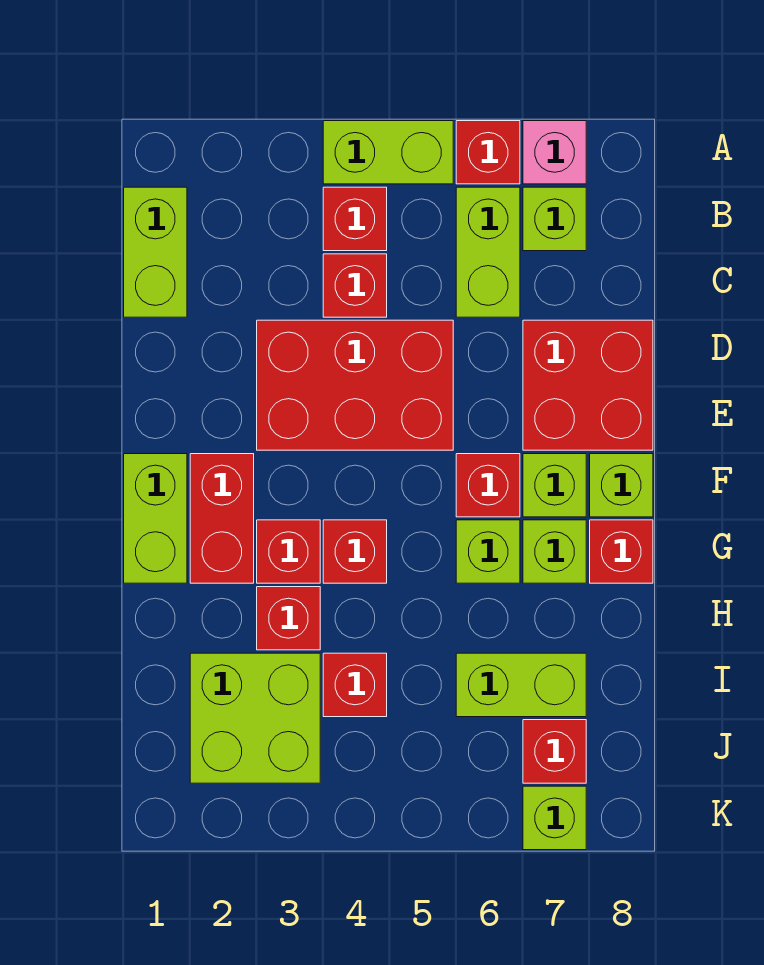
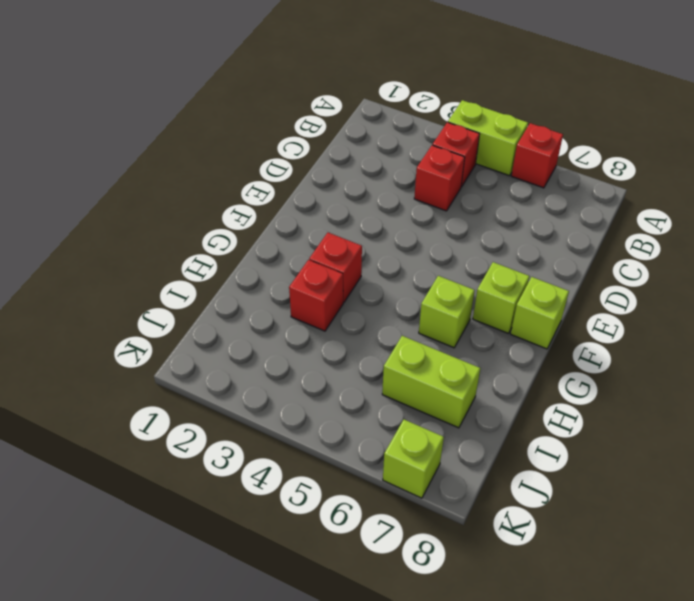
none -> pink brick A7 level 1
none -> lime brick B1:C1 level 1
none -> lime brick B6:C6 level 1

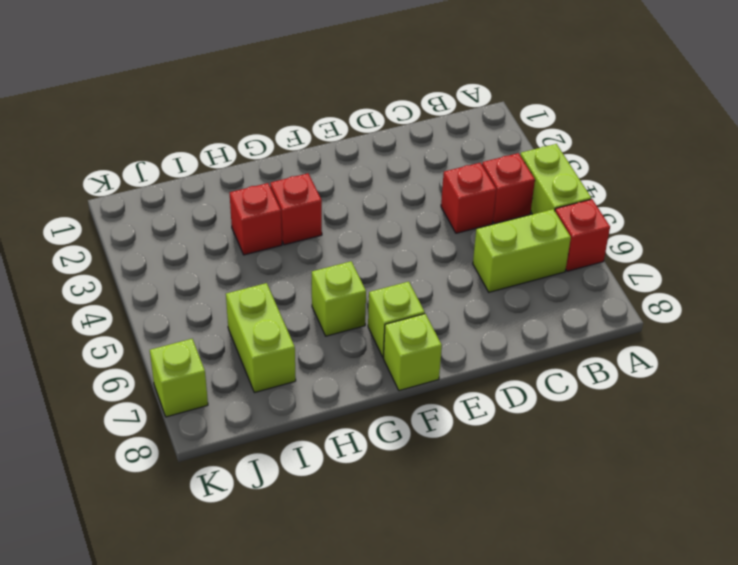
none -> pink brick A7 level 1
none -> lime brick B1:C1 level 1
none -> lime brick B7 level 1

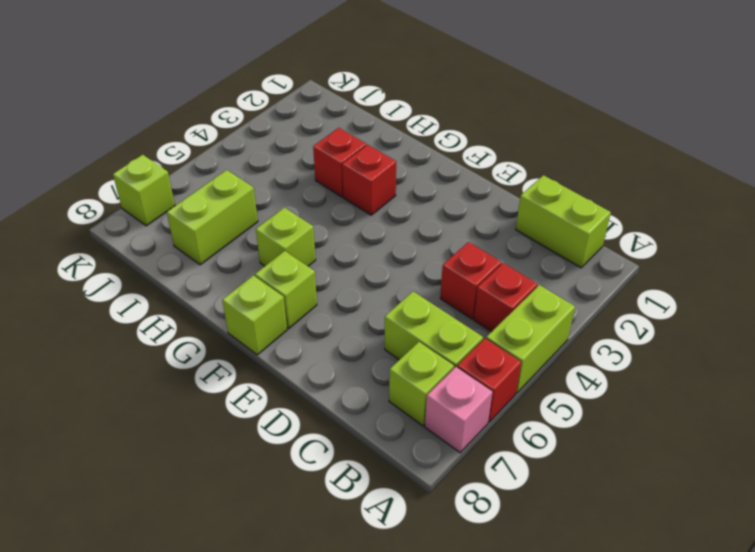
none -> red brick D3:E5 level 1
none -> red brick D7:E8 level 1
none -> lime brick F1:G1 level 1

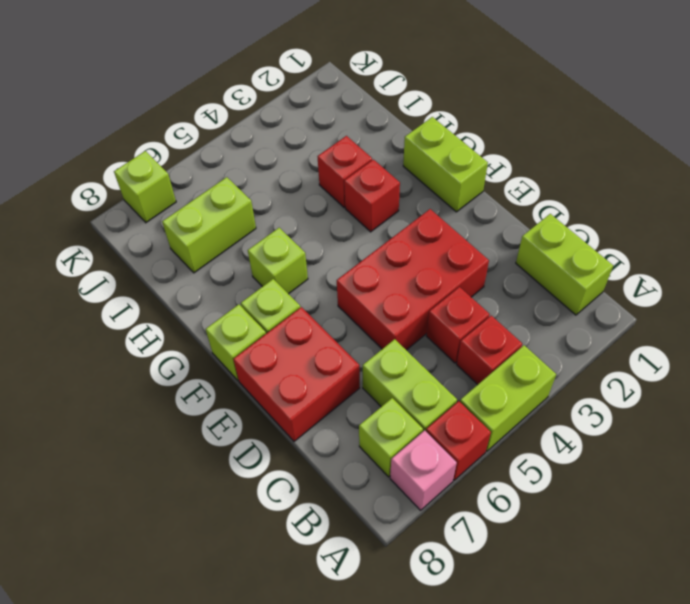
none -> red brick F2:G2 level 1
none -> red brick F6 level 1
none -> red brick G4 level 1

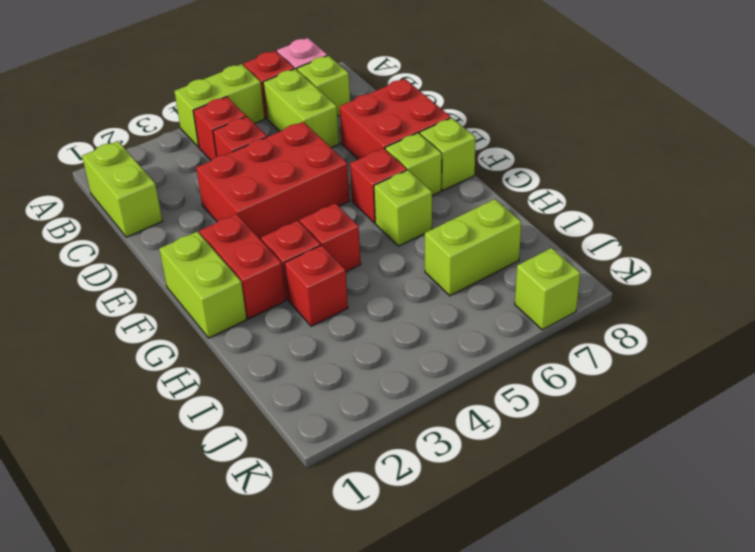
none -> lime brick G7 level 1
none -> red brick G8 level 1
none -> lime brick I2:J3 level 1

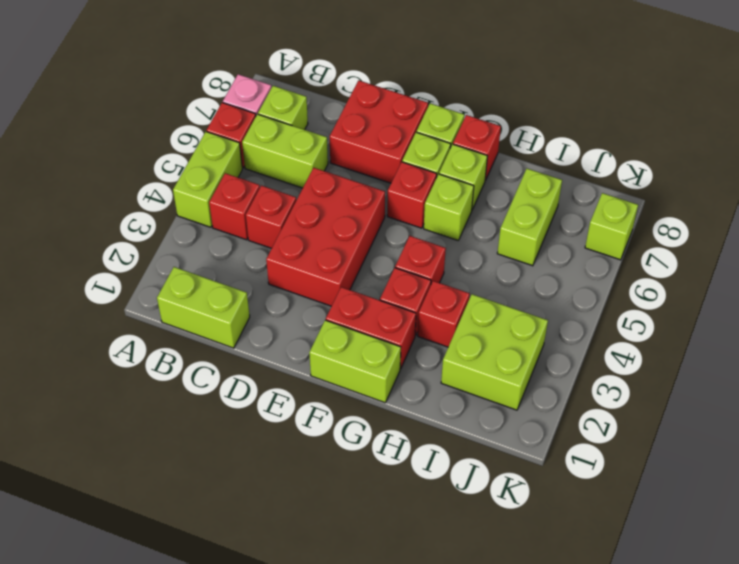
none -> red brick I4 level 1
none -> red brick J7 level 1

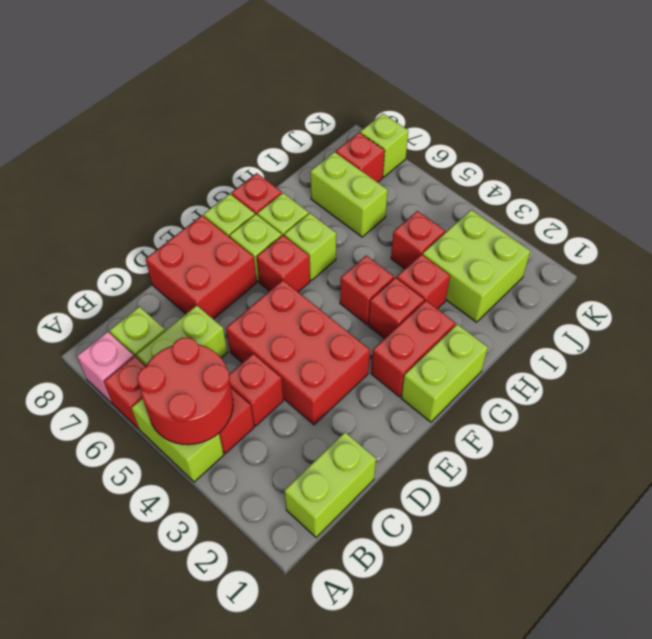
red round brick A4:B5 level 2 -> none

